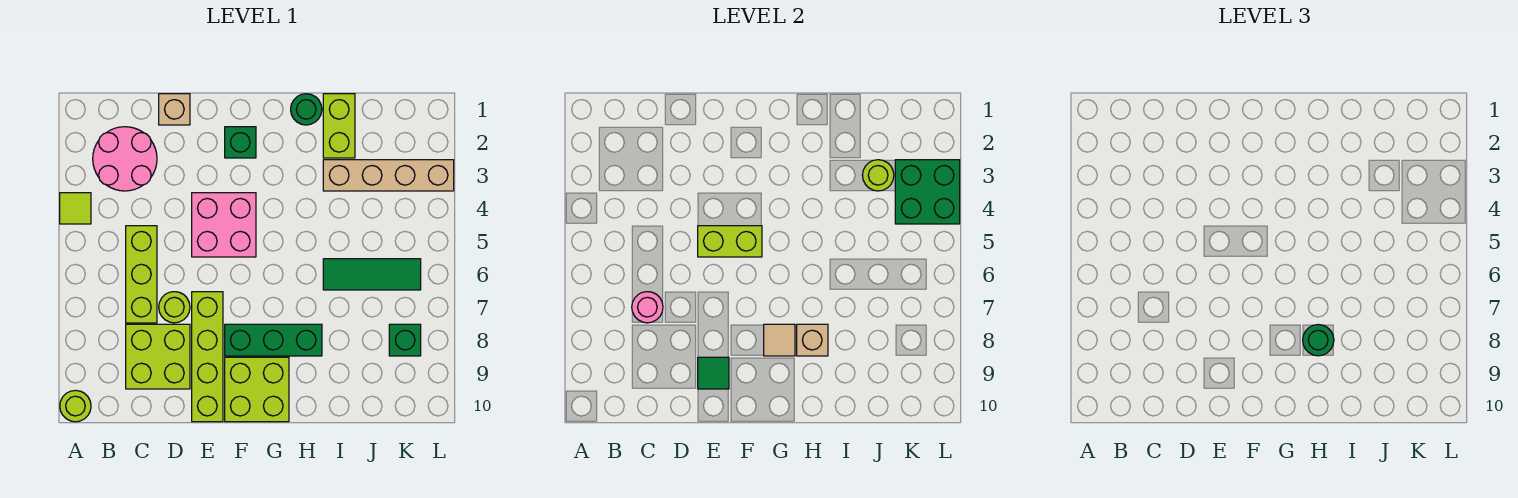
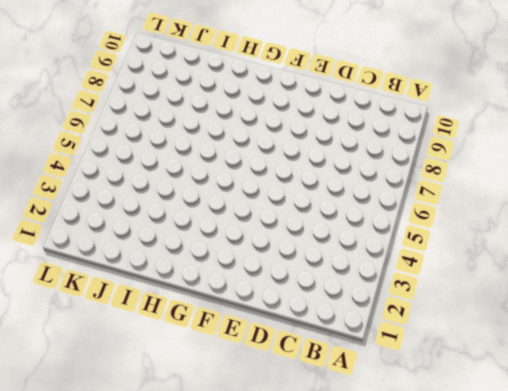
none -> lime tile A4 level 1
none -> lime round brick A10 level 1
none -> pink round brick B2:C3 level 1

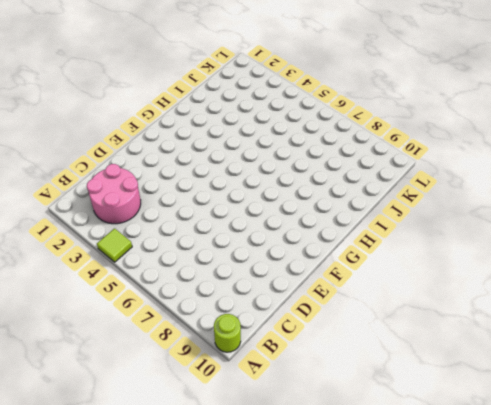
none -> lime brick C5:C7 level 1
none -> lime brick C8:D9 level 1
none -> tan brick D1 level 1

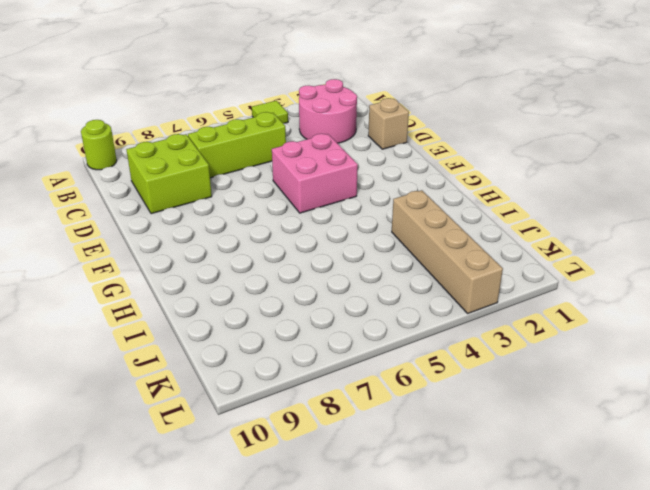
none -> lime round brick D7 level 1
none -> lime brick E7:E10 level 1
none -> green brick F2 level 1

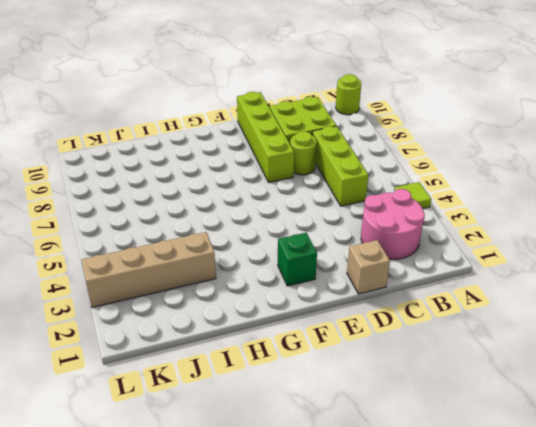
none -> pink brick E4:F5 level 1
none -> green brick F8:H8 level 1
none -> lime brick F9:G10 level 1

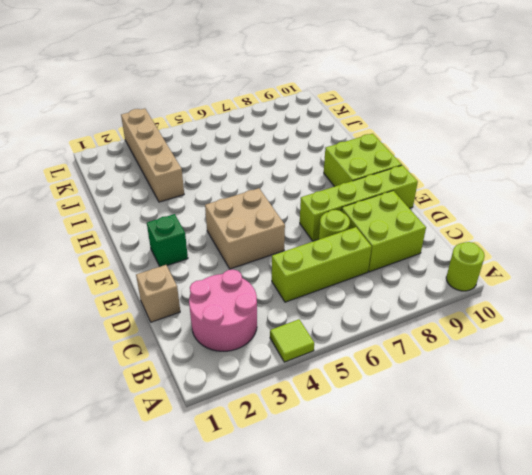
tan brick E4:F5 level 1 -> pink brick E4:F5 level 1
none -> green brick F8:H8 level 1
none -> green round brick H1 level 1
none -> lime brick I1:I2 level 1

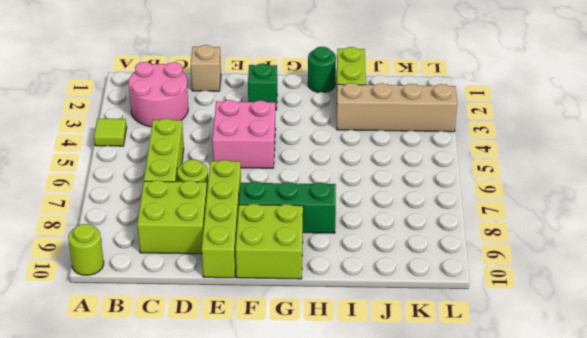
none -> green tile I6:K6 level 1
none -> green brick K8 level 1
none -> pink round brick C7 level 2

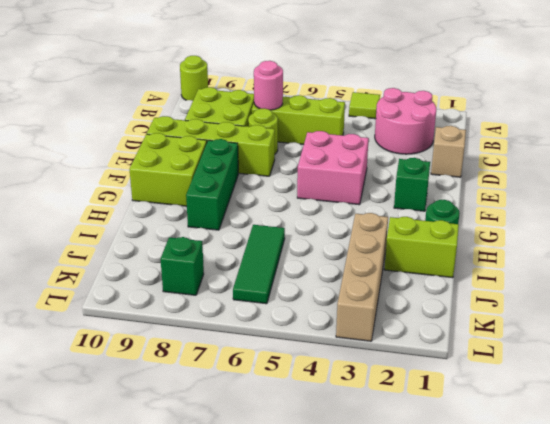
none -> lime brick E5:F5 level 2
none -> green tile E9 level 2
none -> tan tile G8 level 2

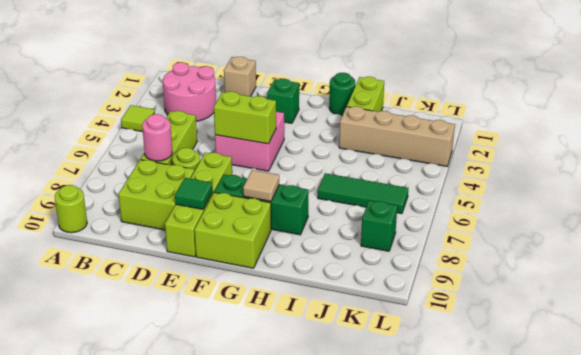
none -> tan brick H8 level 2
none -> lime round brick J3 level 2
none -> green brick K3:L4 level 2

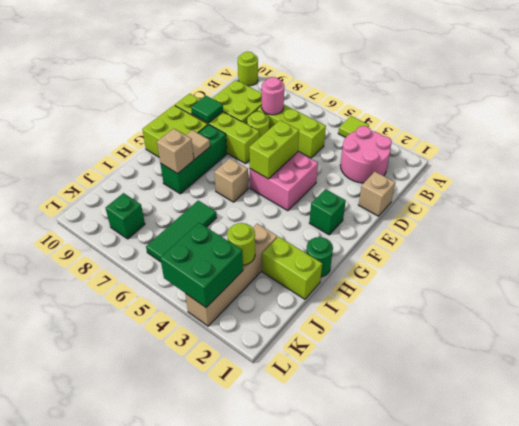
tan brick G6 level 1 -> none
none -> green round brick H8 level 3

